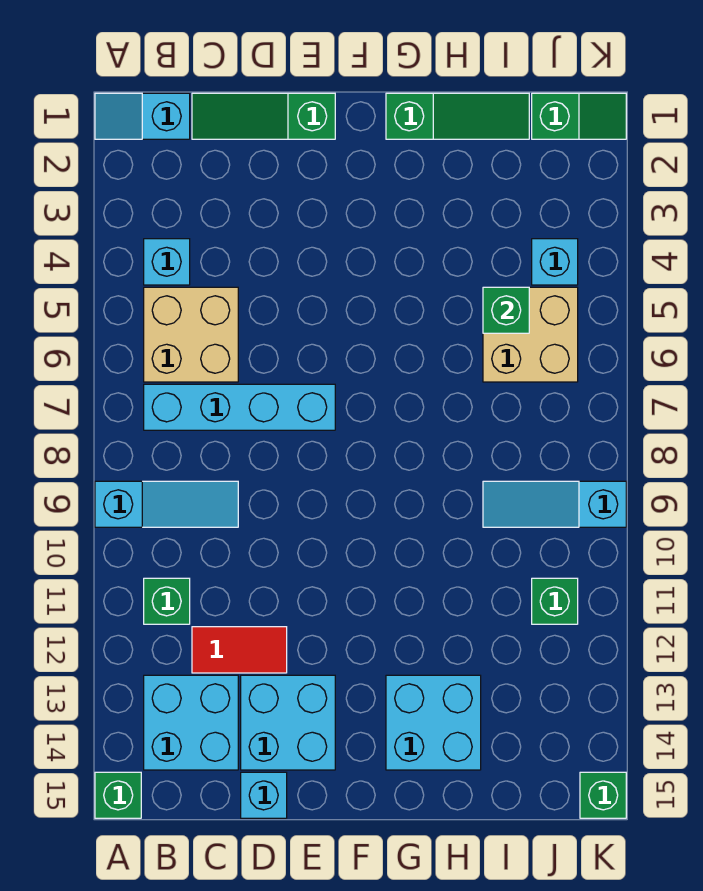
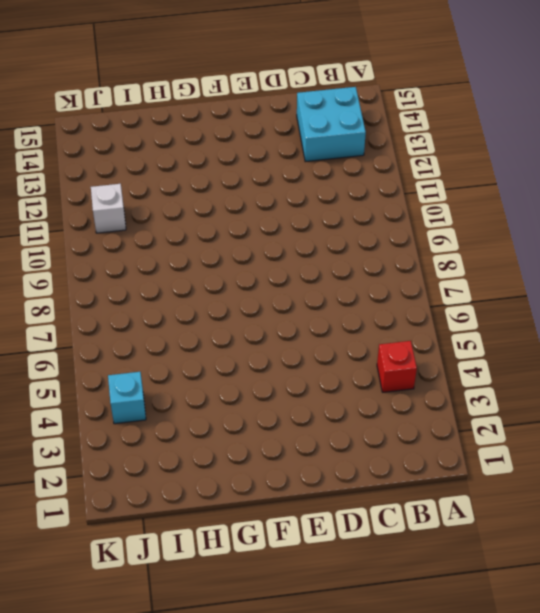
red brick B4 level 1 -> cyan brick B4 level 1
white brick J11 level 1 -> green brick J11 level 1
none -> cyan slope A1:B1 level 1 top B
none -> cyan slope A9:C9 level 1 top A
none -> green brick A15 level 1

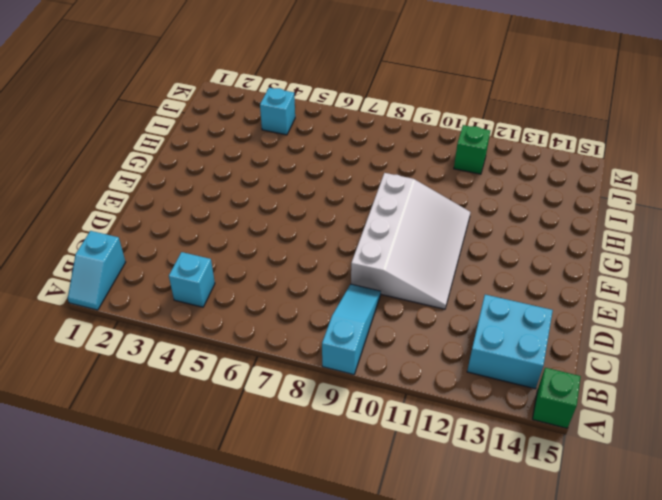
white slope D9:G11 level 1 top 9 -> none
none -> tan brick B5:C6 level 1
none -> cyan brick B7:E7 level 1
none -> green brick B11 level 1

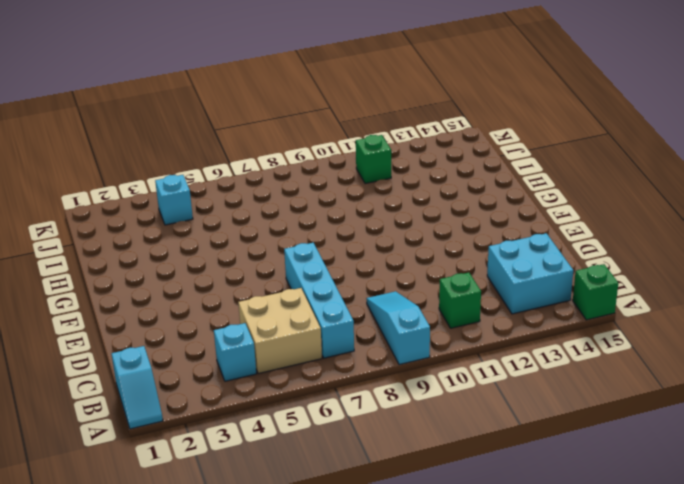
none -> green slope C1:E1 level 1 top E
none -> red tile C12:D12 level 1
none -> cyan brick D13:E14 level 1

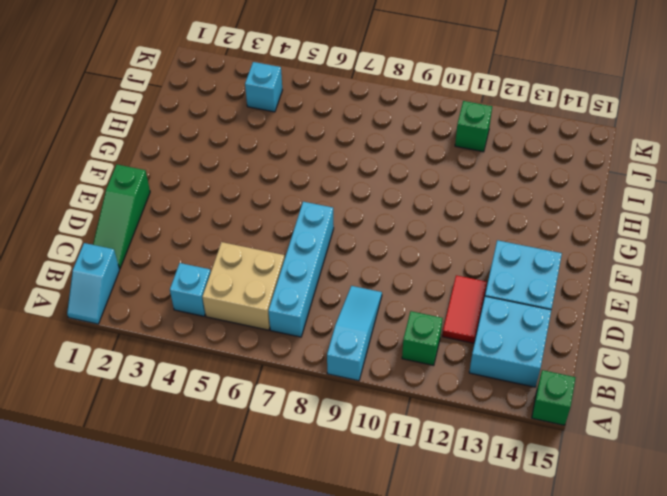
none -> cyan brick D15 level 1
none -> green slope G1:I1 level 1 top G
none -> cyan brick G13:H14 level 1

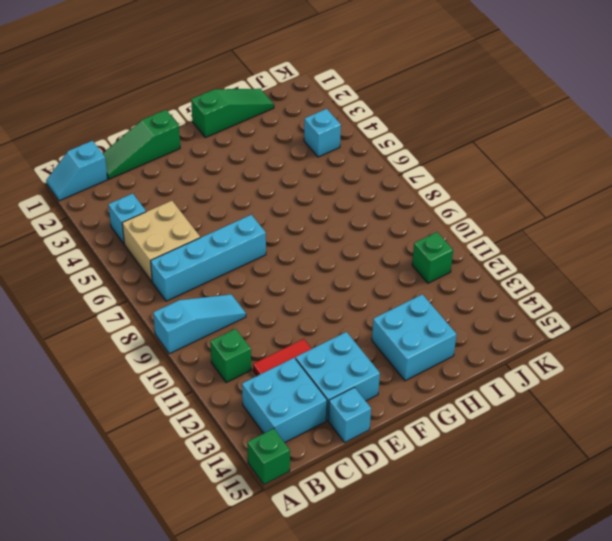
none -> tan brick I5:J6 level 1
none -> cyan slope I9:K9 level 1 top K
none -> green slope J1:K1 level 1 top J

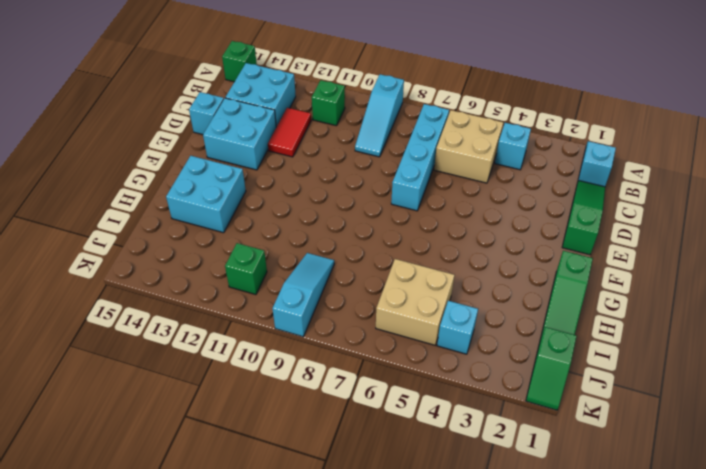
none -> green brick K15 level 1
none -> green brick I5 level 2

